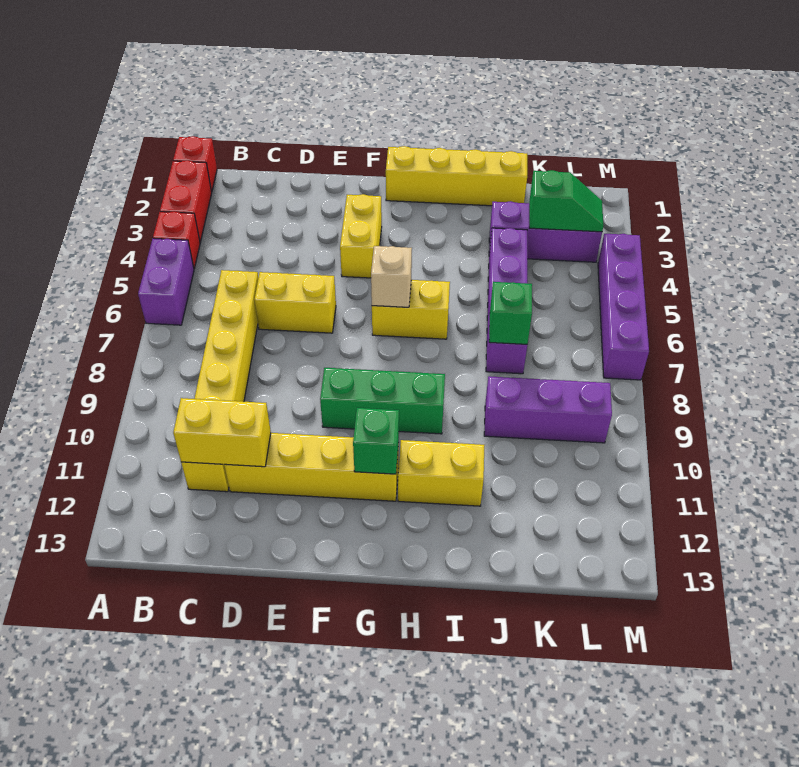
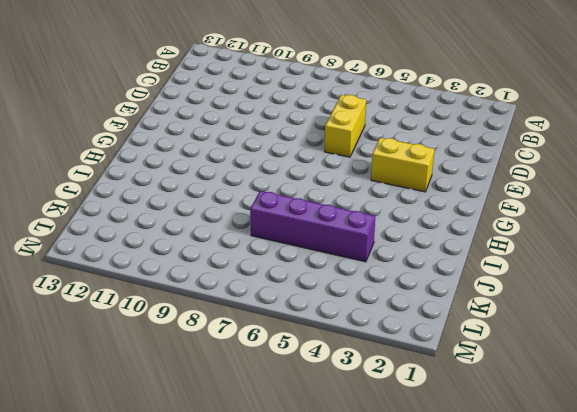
none -> red brick A1 level 1
none -> red brick A2:A3 level 1
none -> red brick A4 level 1

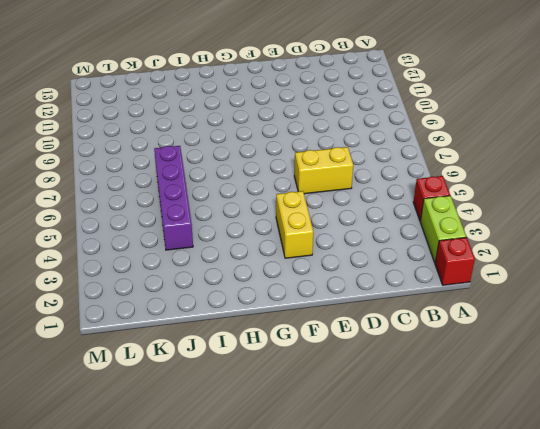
lime brick A2:A3 level 1 -> red brick A2:A3 level 1
none -> purple brick A5:A6 level 1
none -> yellow brick C6:C11 level 1
none -> yellow brick D11:G11 level 1

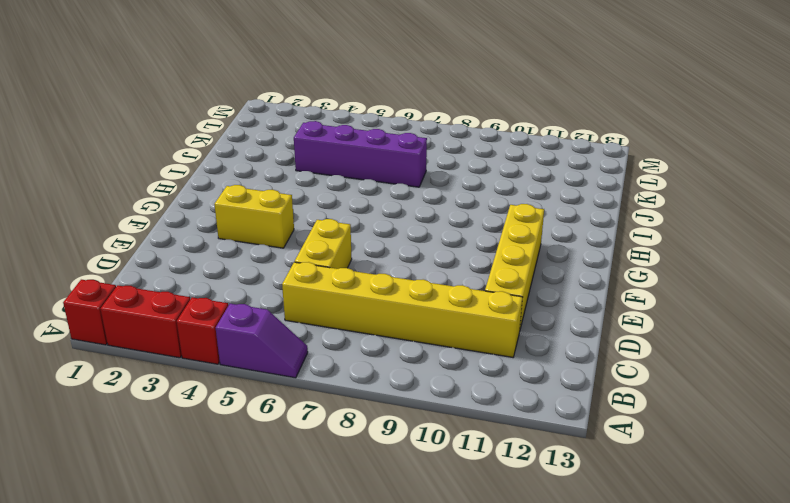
purple slope A5:A6 level 1 top 5 -> purple brick A5:A6 level 1
none -> green brick F9:H9 level 1
none -> yellow brick G1:J1 level 1
none -> yellow brick G6:H6 level 1

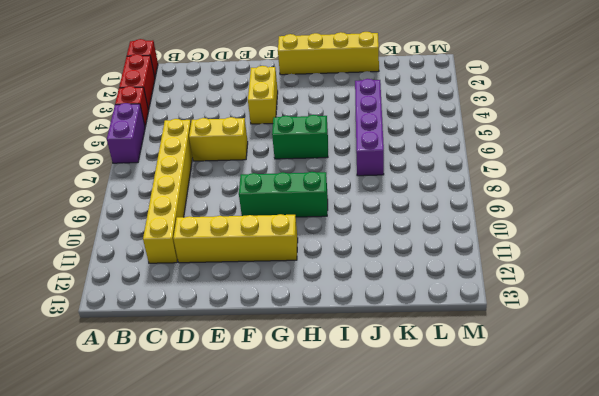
green brick G6:H6 level 1 -> yellow brick G6:H6 level 1
none -> yellow brick H11:I11 level 1
none -> purple brick J3:L3 level 1
none -> purple brick J9:L9 level 1

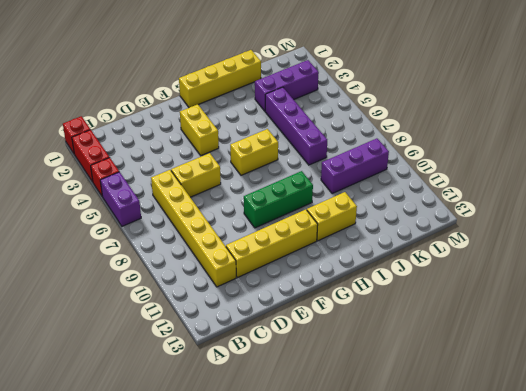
none -> purple brick M4:M7 level 1
none -> yellow brick C11:D11 level 2
none -> tan brick G6 level 2

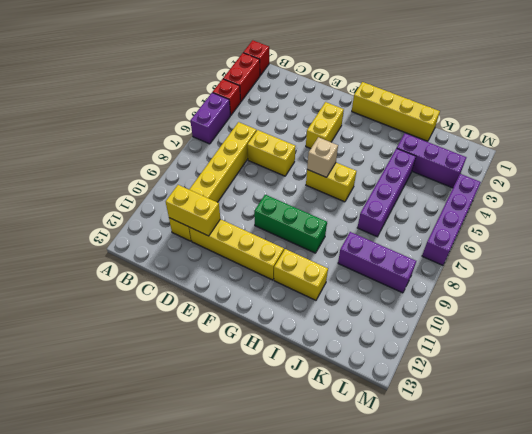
none -> green brick G11 level 2
none -> green brick J7 level 2
none -> green slope K3:L3 level 2 top K

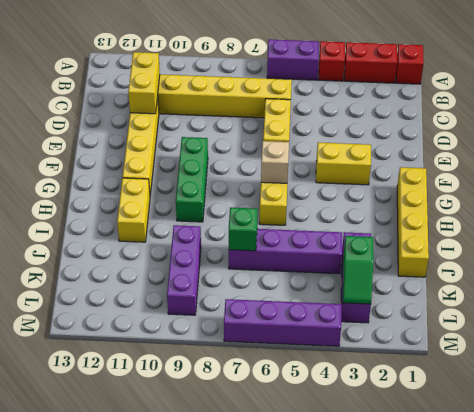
none -> green brick G11 level 2

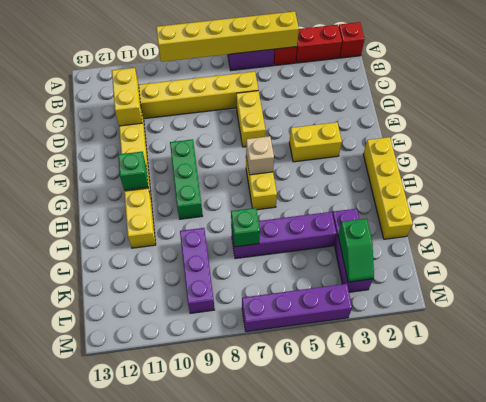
yellow brick A4:A9 level 2 -> none

